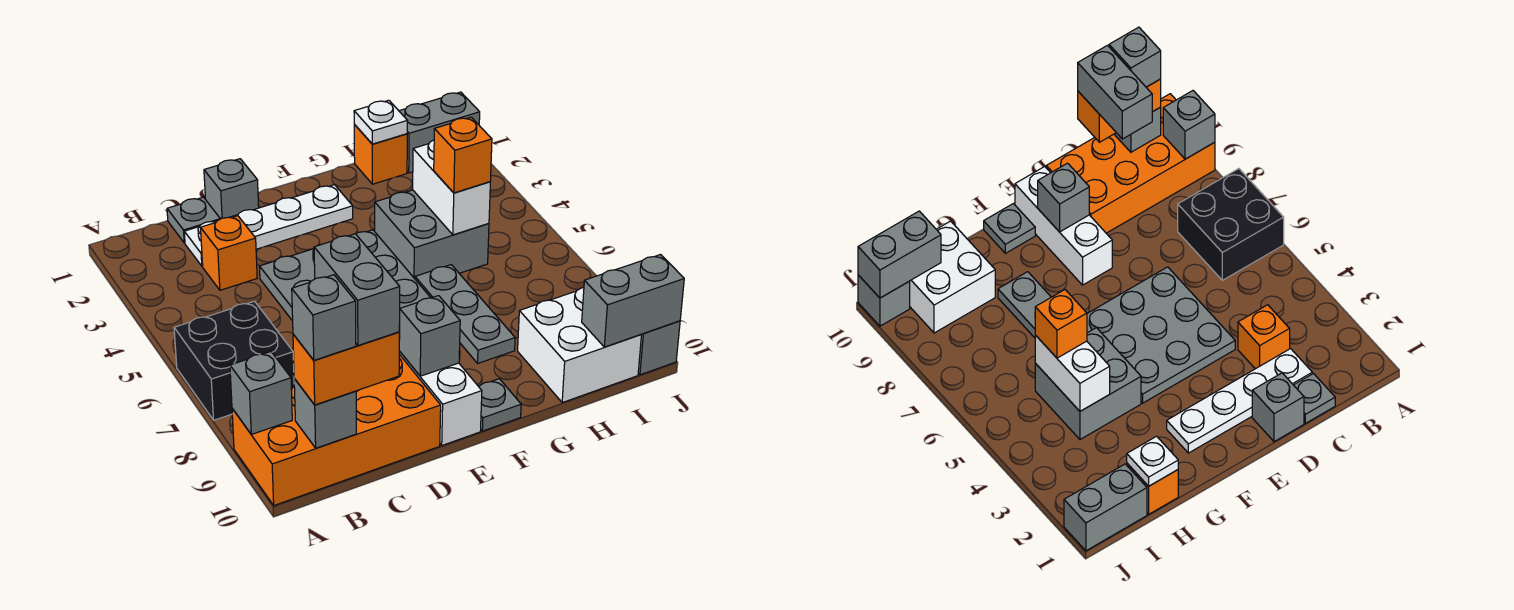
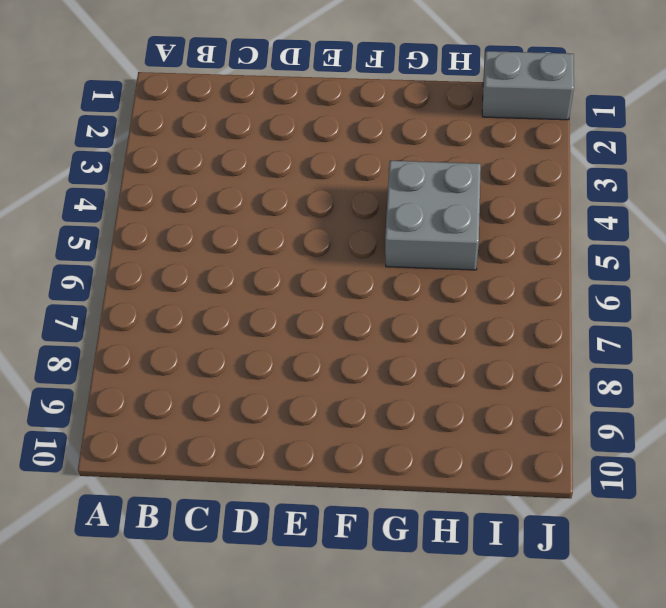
none -> black brick A6:B7 level 1
none -> orange brick A9:D10 level 1
none -> grey plate C1 level 1

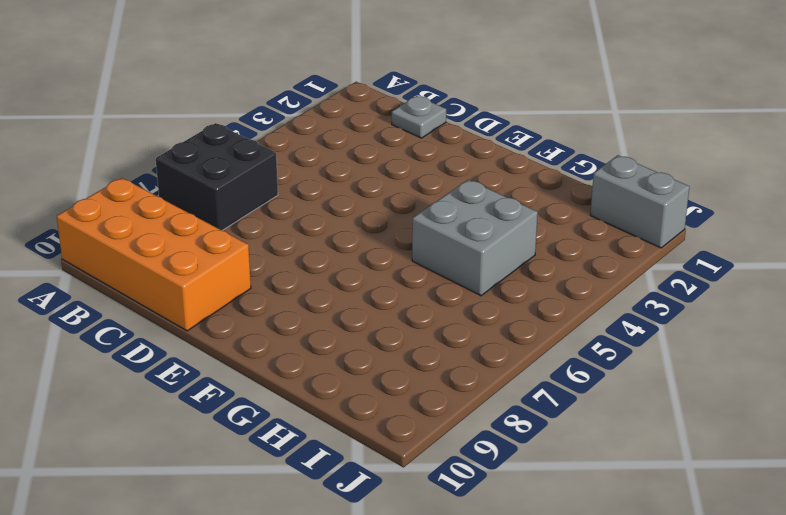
none -> white plate C2:F2 level 1
none -> orange brick C3 level 1
none -> grey brick D1 level 1

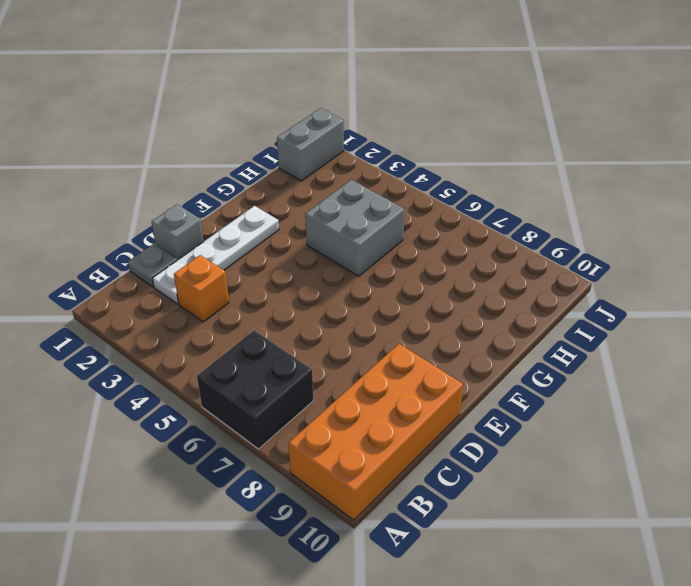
none -> grey plate D4:F6 level 1
none -> white brick E8:E10 level 1
none -> grey plate F10 level 1

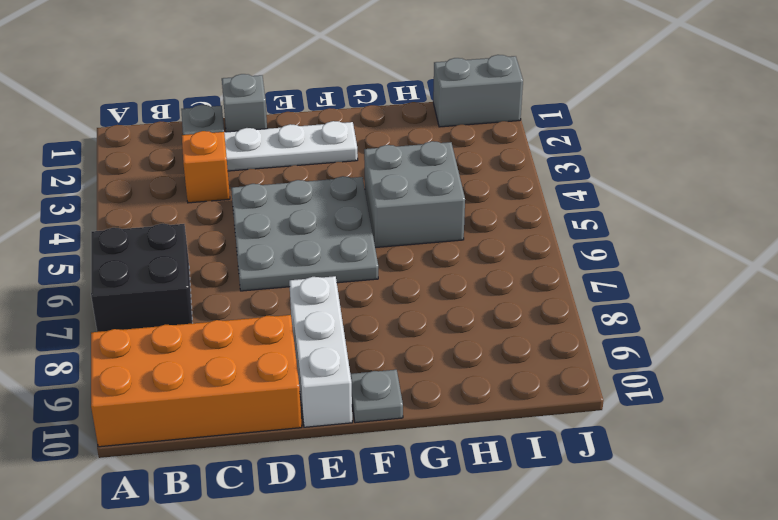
none -> grey plate G6:G8 level 1
none -> orange brick H1 level 1
none -> white brick H9:I10 level 1

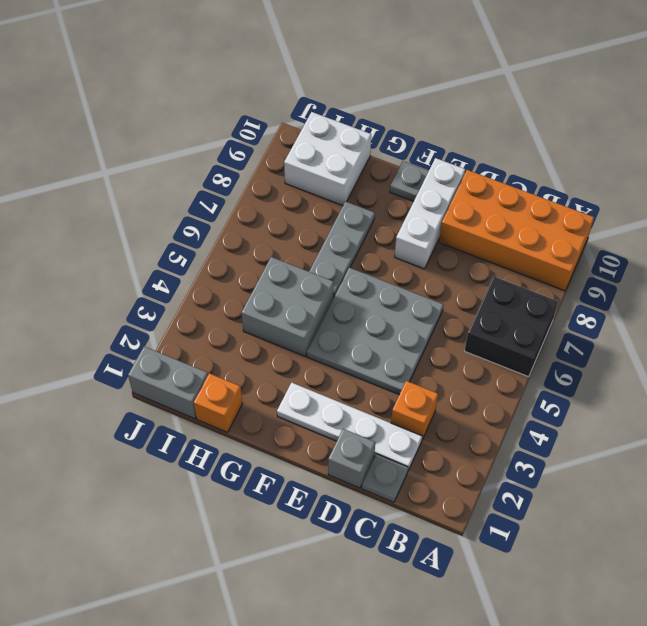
none -> grey brick J10 level 1
none -> grey brick A9 level 2
none -> grey brick B10 level 2

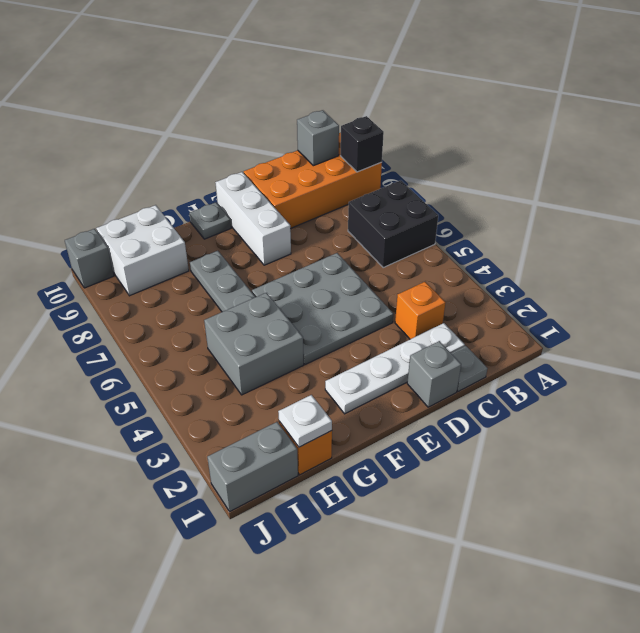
black brick A9 level 2 -> grey brick A9 level 2
none -> grey brick E9 level 2
none -> white brick H4:H5 level 2
none -> grey brick I10:J10 level 2

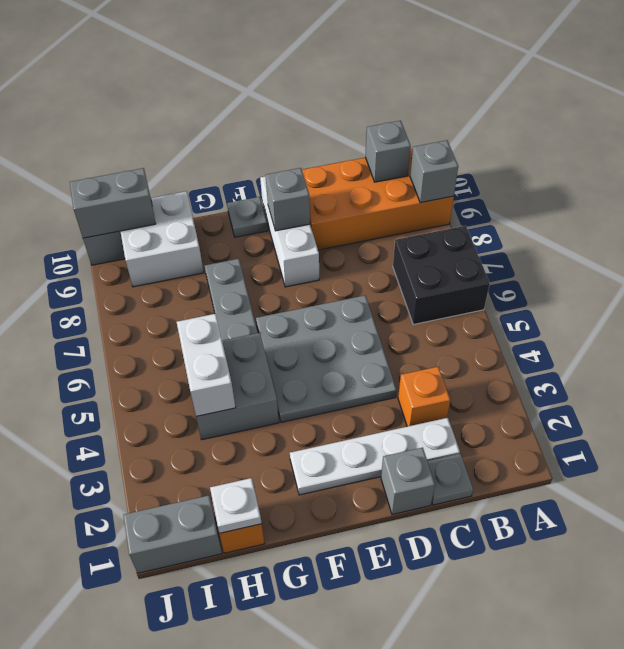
none -> orange brick B10:C10 level 3
none -> orange brick H5 level 3
none -> grey brick B10 level 4

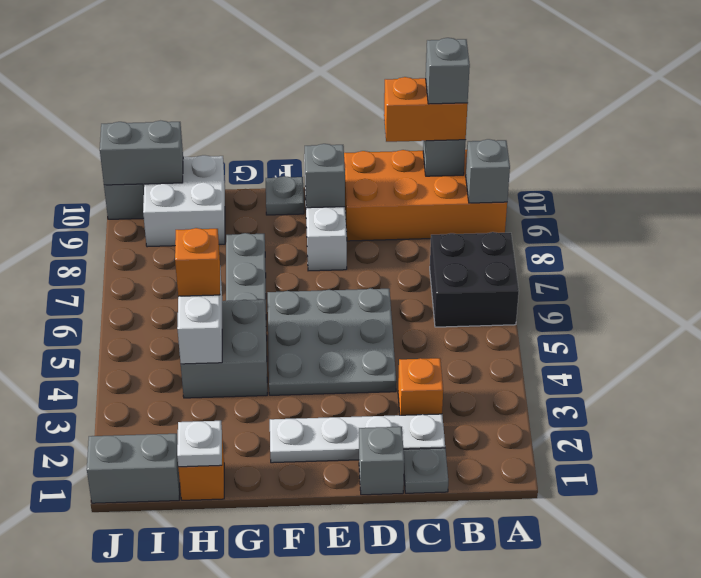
none -> grey brick C9:C10 level 4

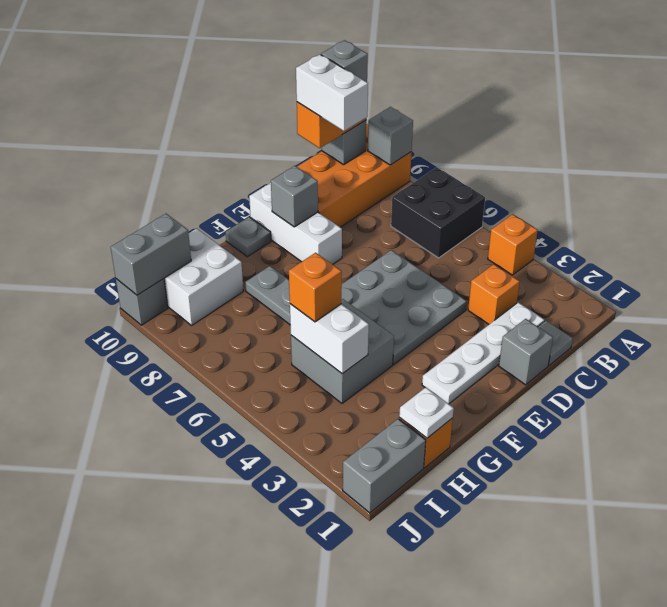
orange brick A4 level 1 -> none
white brick C9:C10 level 4 -> grey brick C9:C10 level 4

